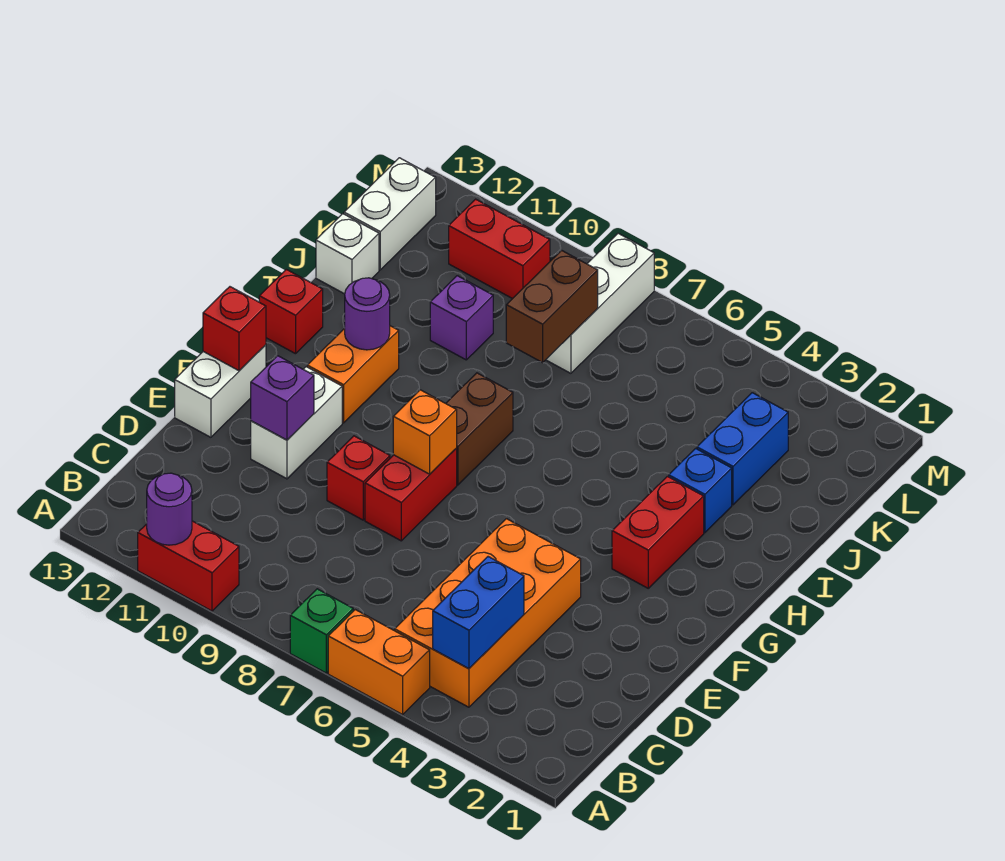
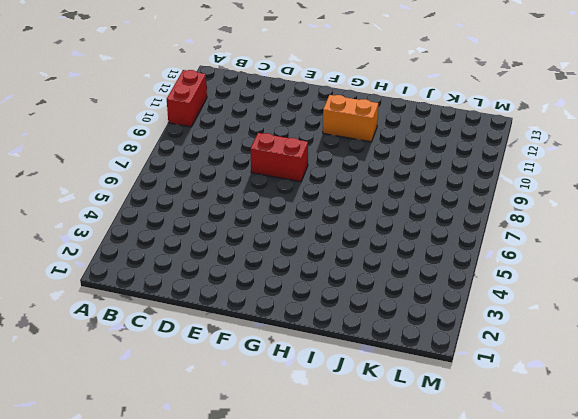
none -> orange brick A5:A6 level 1
none -> green brick A7 level 1
none -> orange brick B4:E5 level 1

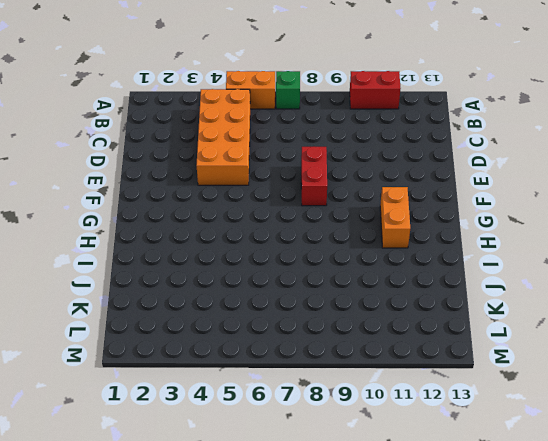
none -> red brick E9 level 1
none -> white brick E11:F11 level 1
none -> white brick E13:F13 level 1

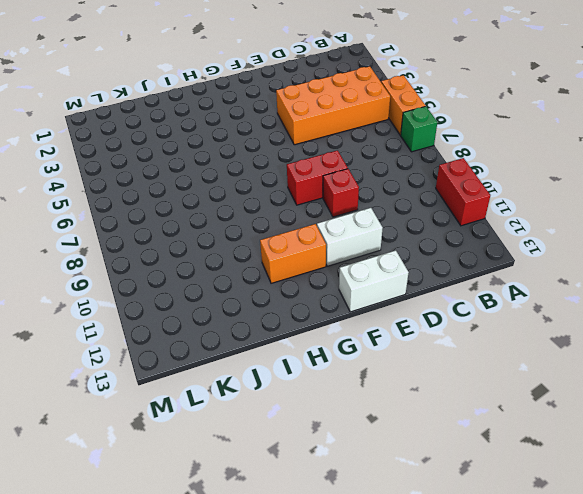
none -> red brick G3:H3 level 1
none -> brown brick G8:H8 level 1
none -> red brick H13 level 1

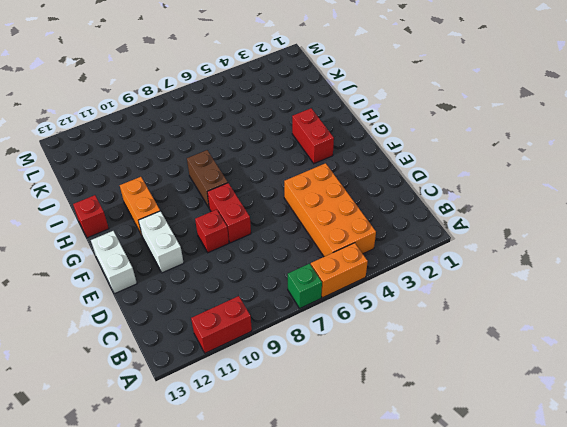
none -> blue brick I3 level 1
none -> blue brick J3:K3 level 1
none -> purple brick J10 level 1

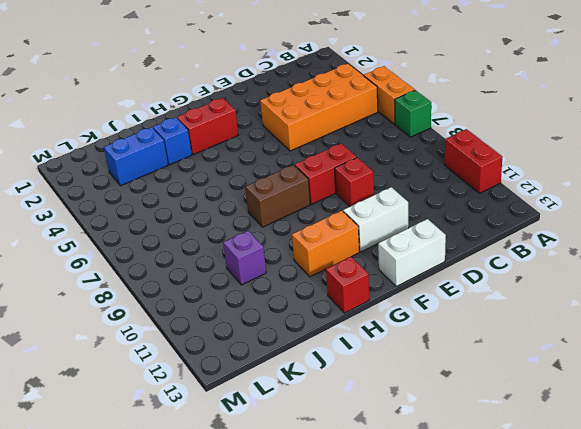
none -> white brick J13 level 1
none -> white brick K8:M8 level 1
none -> white brick K13:L13 level 1

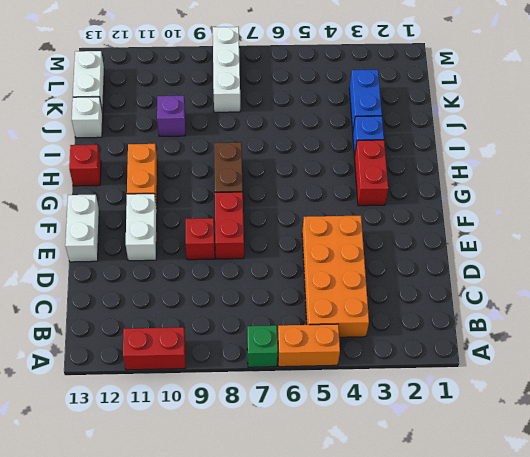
none -> red brick L10:L11 level 1
none -> purple round brick A11 level 2
none -> blue brick B4:C4 level 2

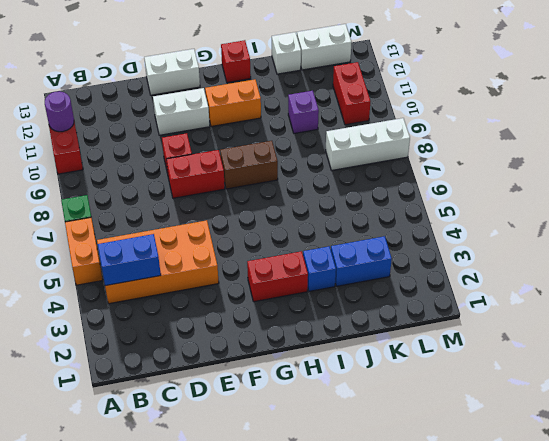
none -> purple brick E11 level 2
none -> orange brick F8 level 2
none -> red brick F13 level 2

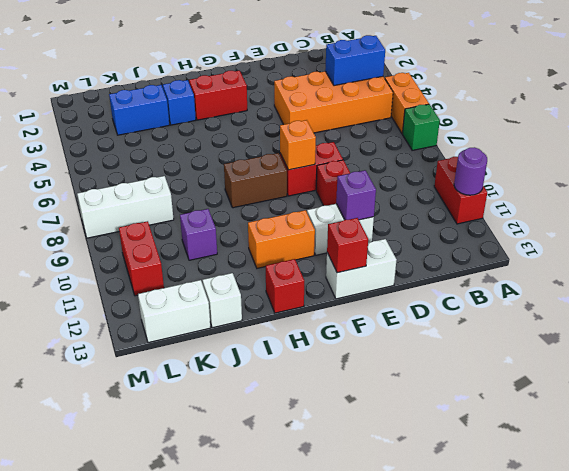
none -> purple round brick H11 level 2
none -> brown brick J8:K8 level 2

